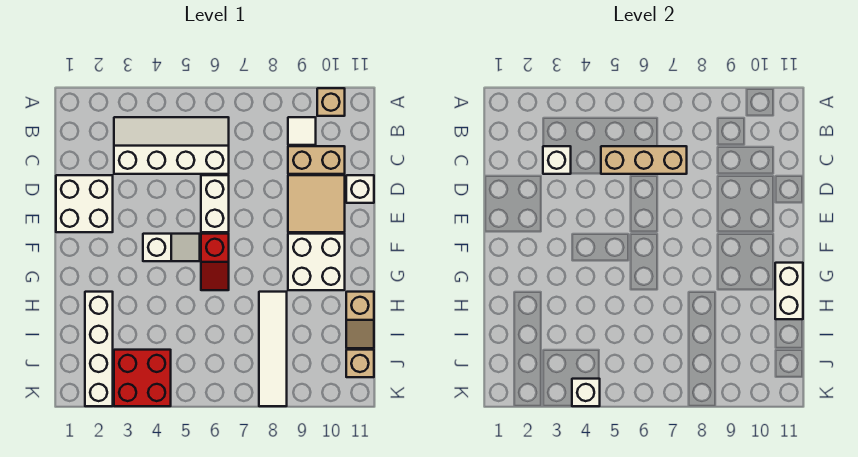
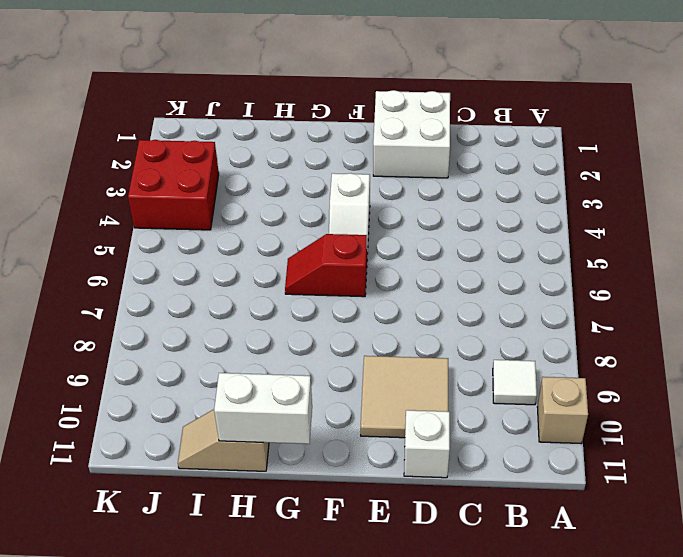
none -> white slope B3:C6 level 1 top C
none -> tan brick C9:C10 level 1
none -> white brick D6:E6 level 1

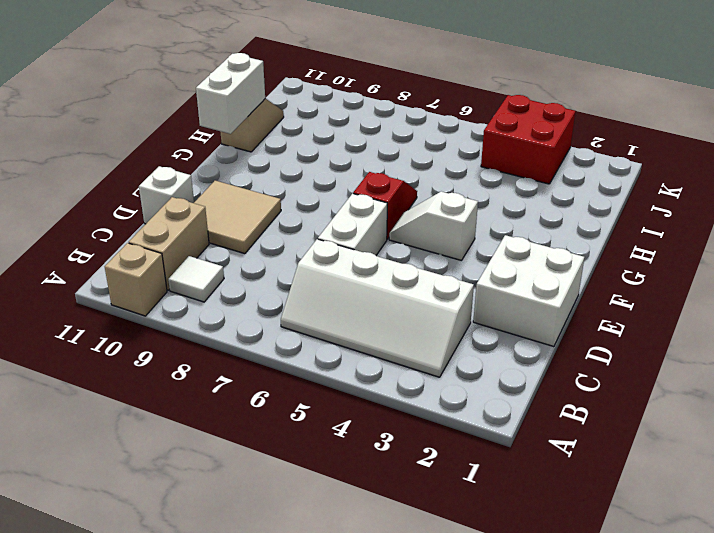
tan brick B10:C10 level 1 -> tan brick C9:C10 level 1
none -> white brick F9:G10 level 1
none -> white brick H2:K2 level 1
none -> white tile H8:K8 level 1

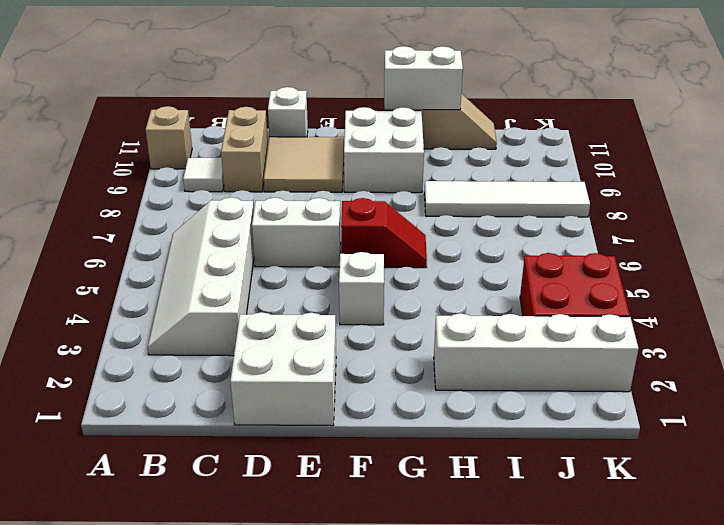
none -> tan brick J11 level 1
none -> white brick C3 level 2
none -> tan brick C5:C7 level 2

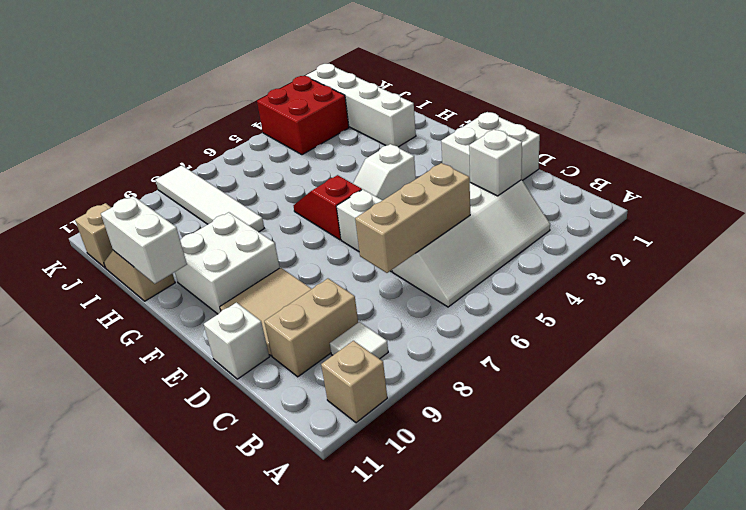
none -> white brick K4 level 2

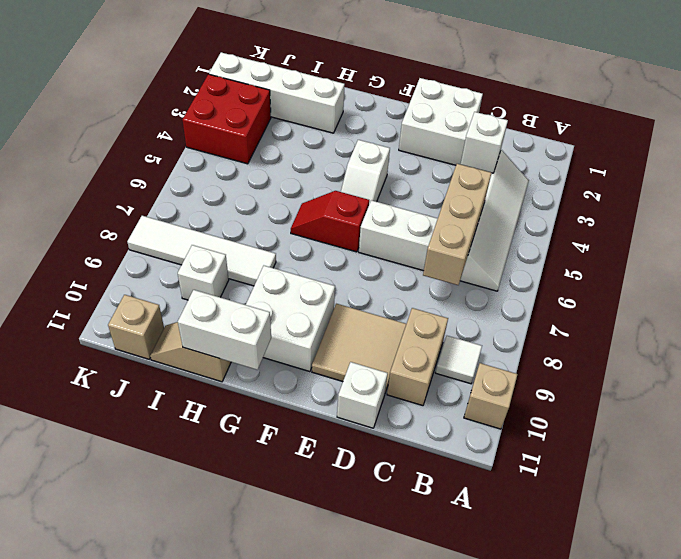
white brick I9 level 1 -> white brick K4 level 2

